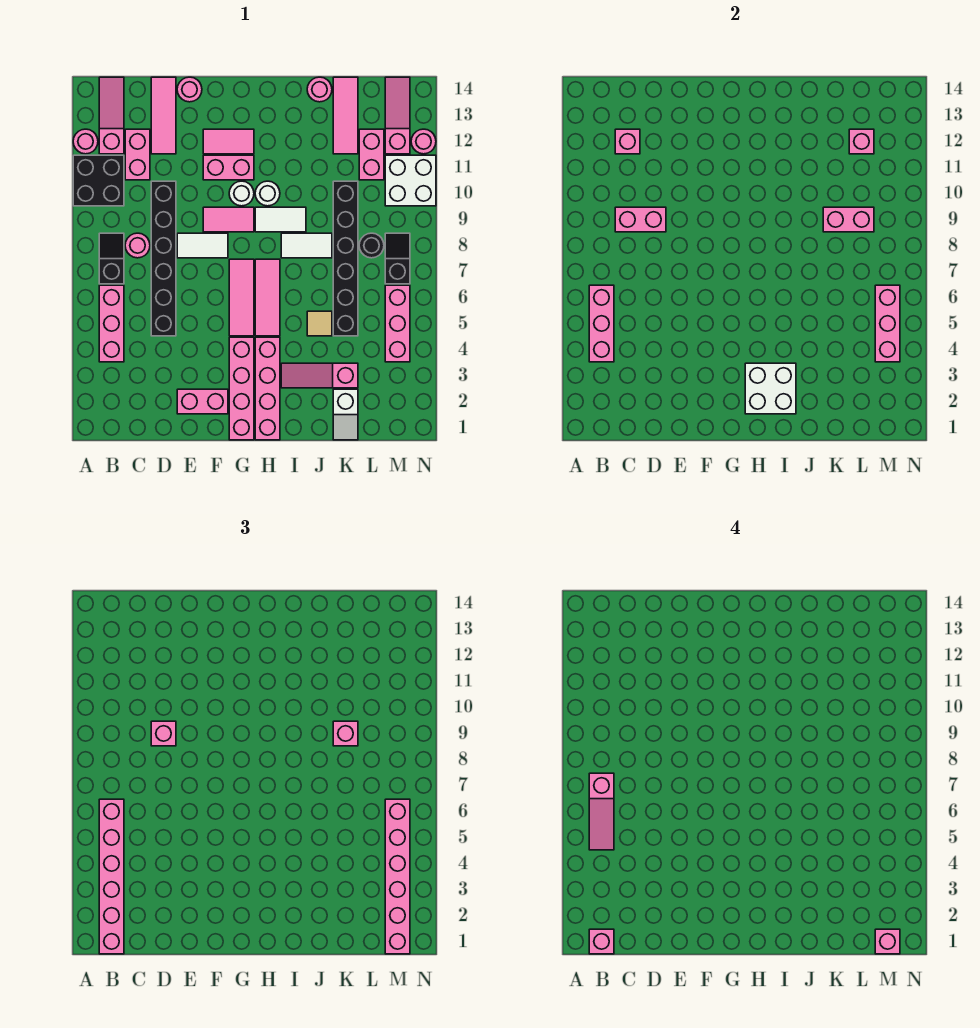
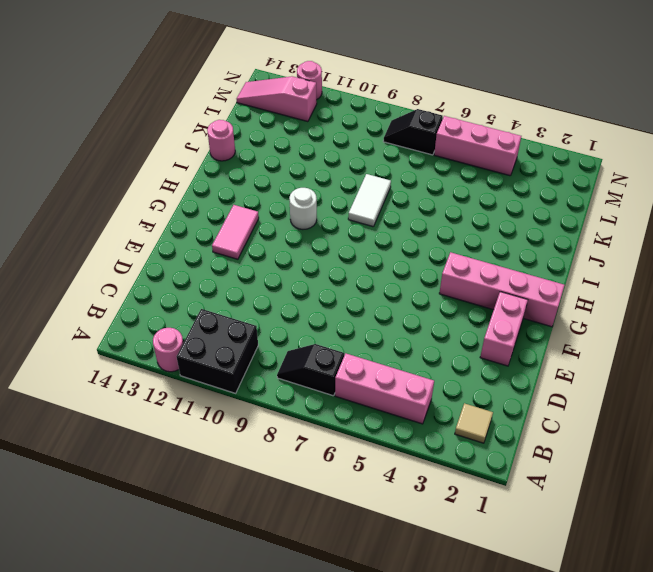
tan tile B2 level 1 -> tan tile J5 level 1
none -> pink slope B12:B14 level 1 top 12
none -> pink round brick C8 level 1
none -> pink brick C11:C12 level 1
none -> black brick D5:D10 level 1

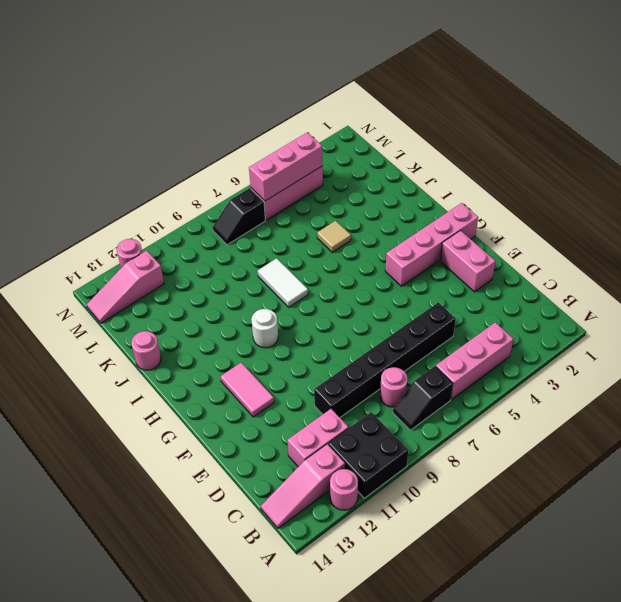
none -> pink tile D12:D14 level 1
none -> white tile E8:F8 level 1
none -> pink round brick E14 level 1
none -> pink tile F9:G9 level 1

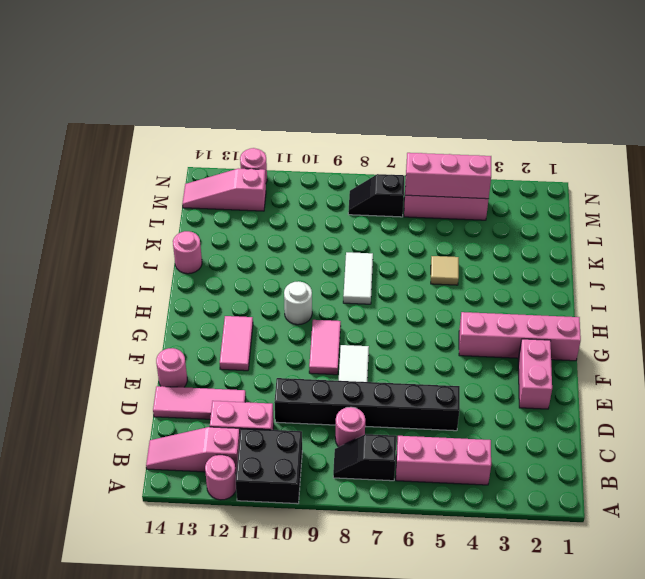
none -> pink brick F11:G11 level 1
none -> pink tile G5:G7 level 1
none -> white round brick G10 level 1
none -> pink brick H1:H4 level 1

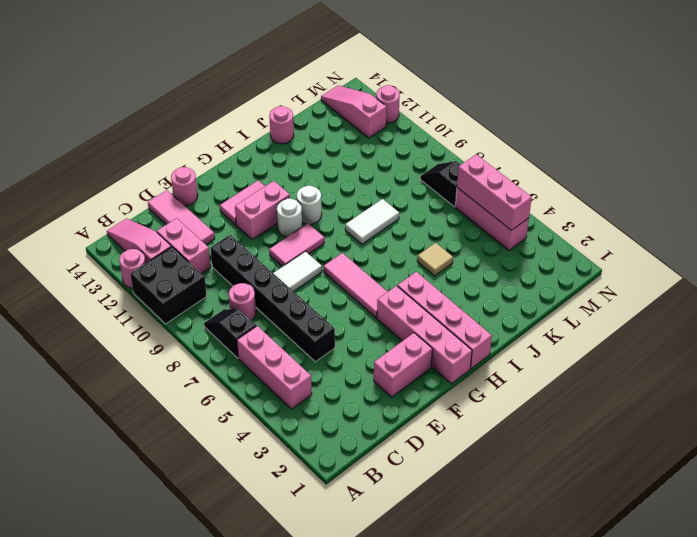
none -> pink tile H5:H7 level 1
none -> white tile H9:I9 level 1
none -> pink slope I3:K3 level 1 top K
none -> white slope K1:K2 level 1 top 2

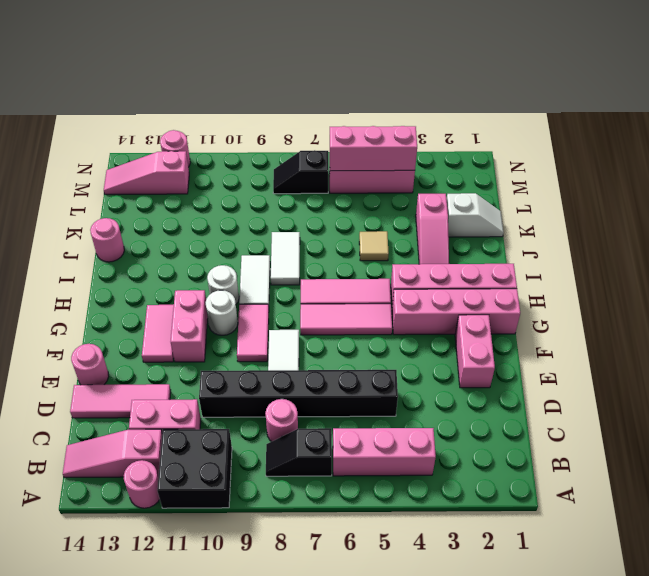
none -> black brick K5:K10 level 1
none -> pink tile K12:K14 level 1
none -> black round brick L8 level 1
none -> pink brick L11:L12 level 1

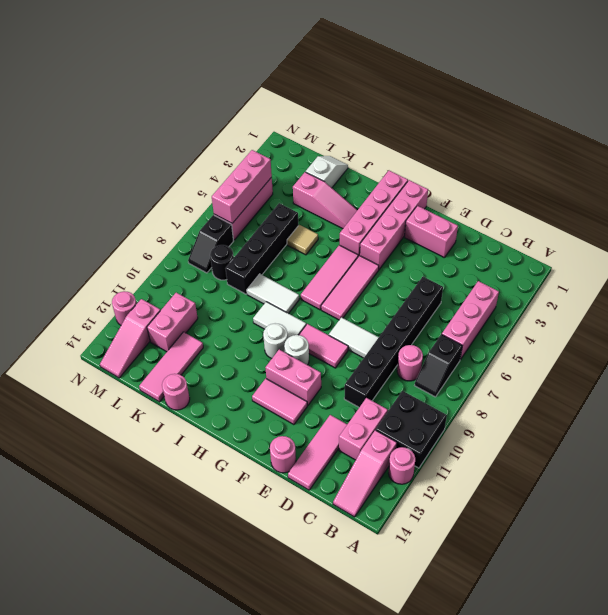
black brick K5:K8 level 1 -> black brick K5:K10 level 1
none -> white brick M10:N11 level 1
none -> pink brick B4:B6 level 2
none -> pink brick C9:D9 level 2
none -> pink brick C12 level 2

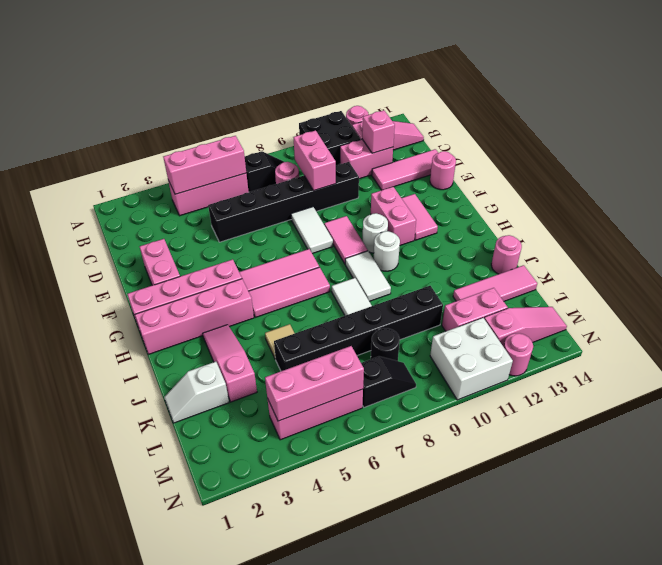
none -> white brick H2:I3 level 2
none -> pink brick K9:L9 level 2
none -> pink brick L12 level 2
none -> pink brick B1:B6 level 3

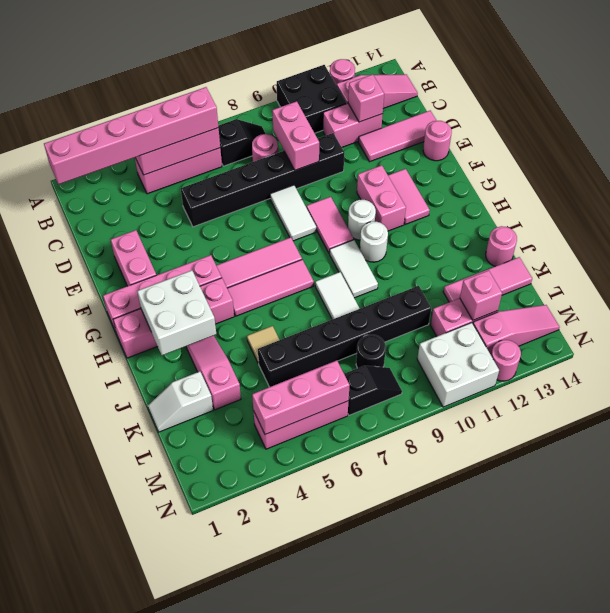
none -> pink brick K9:L9 level 2
none -> pink brick D9 level 3
none -> pink brick K9 level 3
none -> pink brick M1:M6 level 3

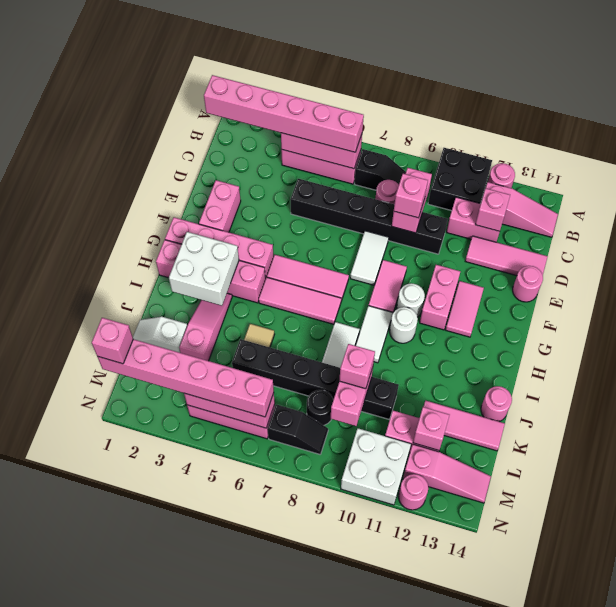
none -> pink brick B1 level 4
none -> pink slope B5:B7 level 4 top 7

